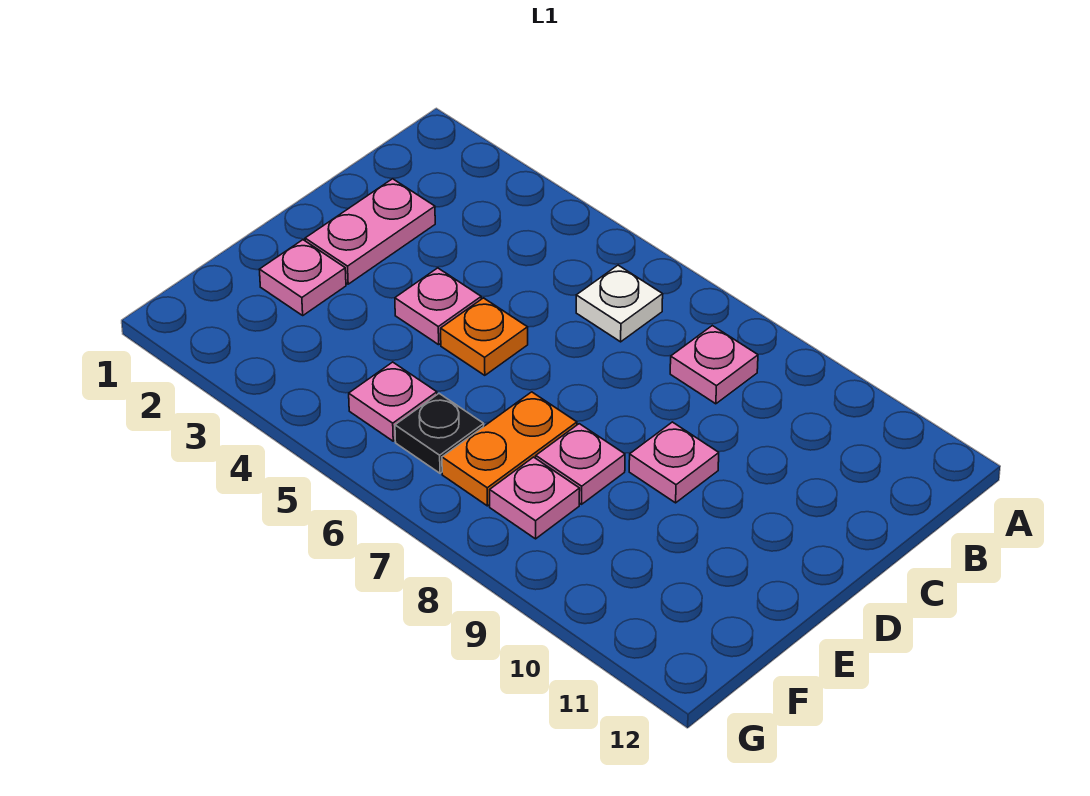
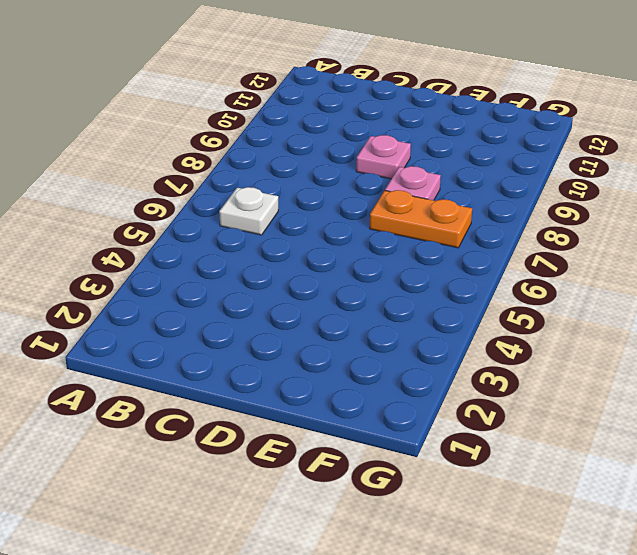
none -> pink plate B8 level 1
none -> pink plate C2:D2 level 1
none -> pink plate D4 level 1

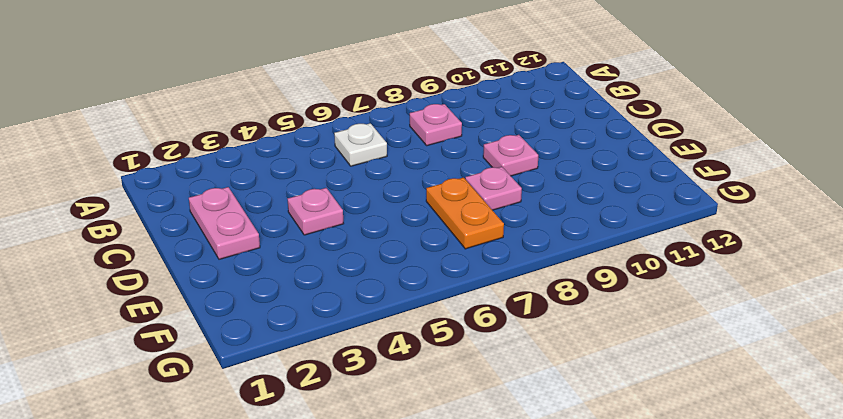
none -> orange plate D5 level 1
none -> pink plate E2 level 1
none -> pink plate F5 level 1

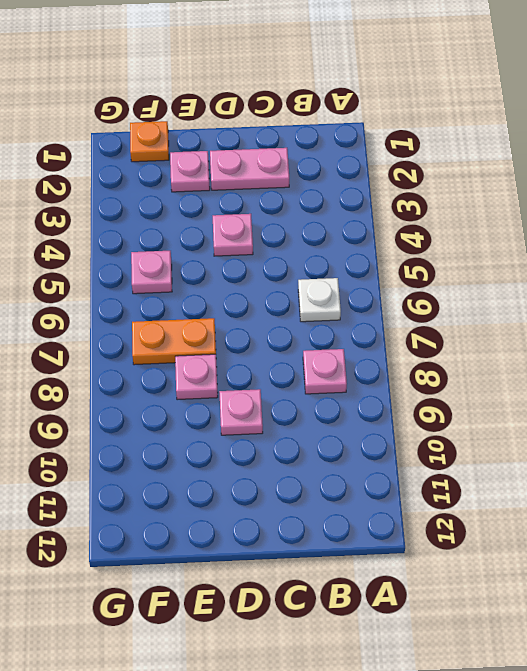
orange plate F1 level 1 -> orange plate D5 level 1
none -> black plate F6 level 1
none -> pink plate F8 level 1

